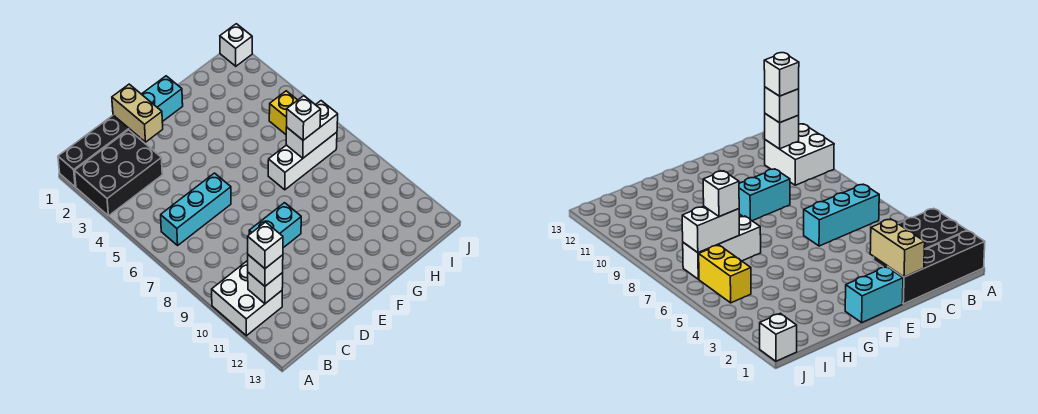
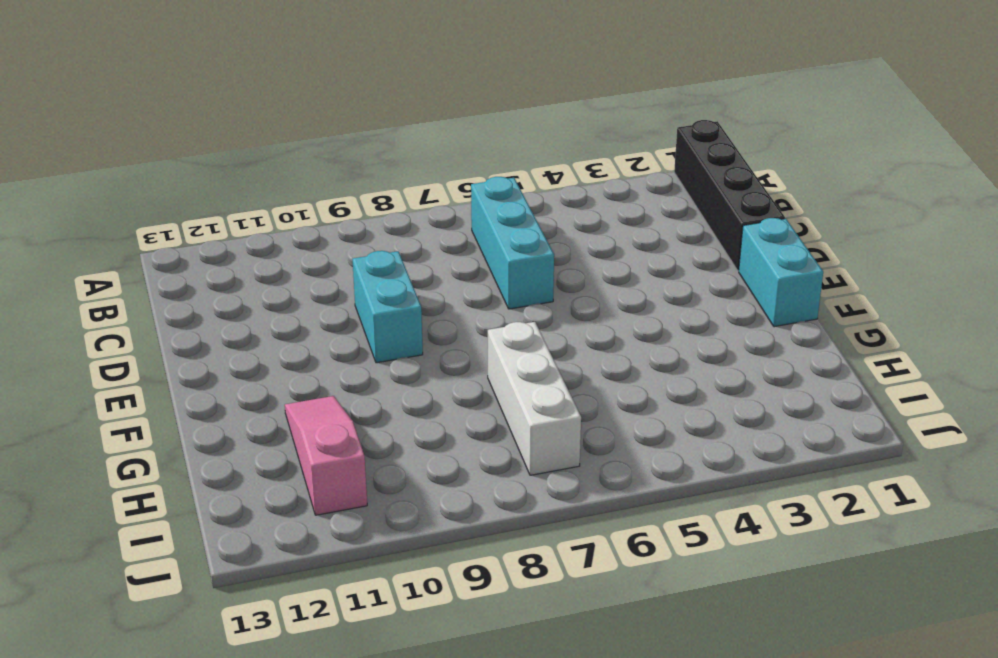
pink slope G11:I11 level 1 top I -> none
none -> black brick A2:C3 level 1
none -> white brick A10:B11 level 1
none -> yellow brick I5:I6 level 1

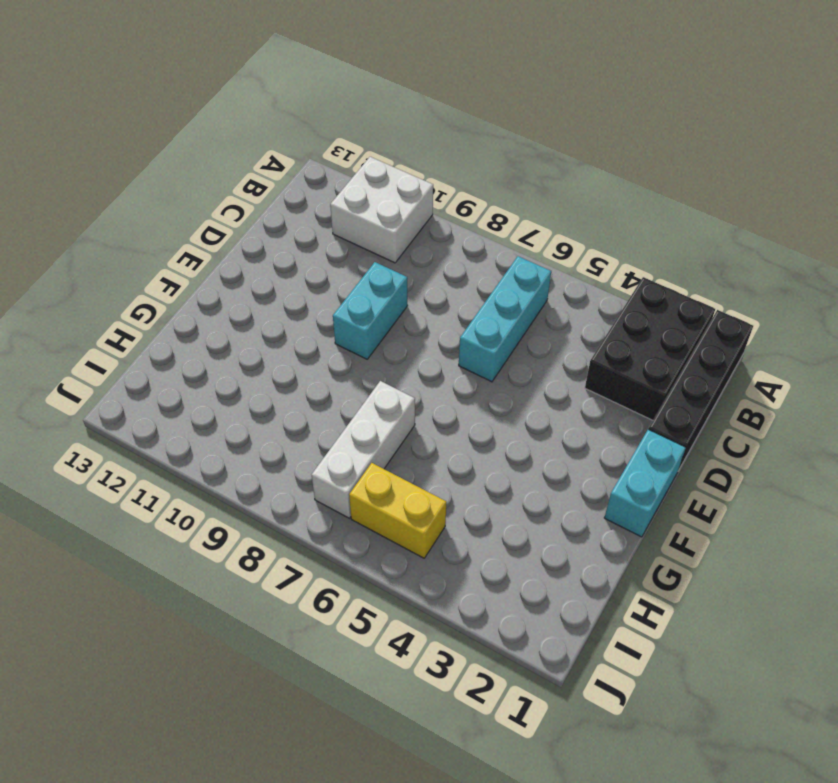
none -> white brick J1 level 1
none -> white brick B11 level 2
none -> tan brick D1:D2 level 2

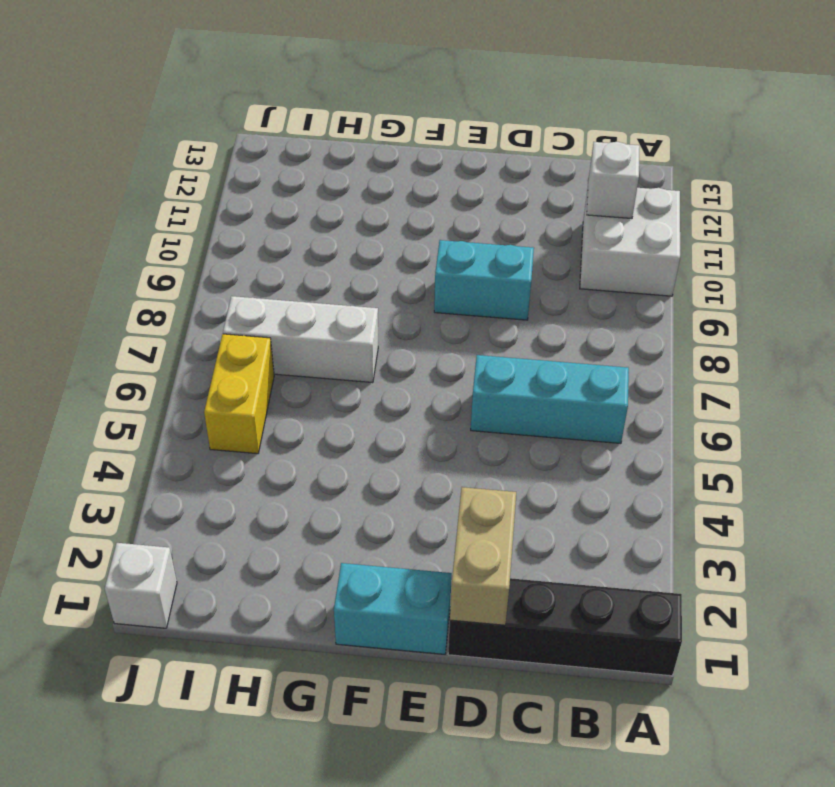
none -> black brick A2:C3 level 1
none -> white brick H7:I7 level 2
none -> white brick B11 level 3

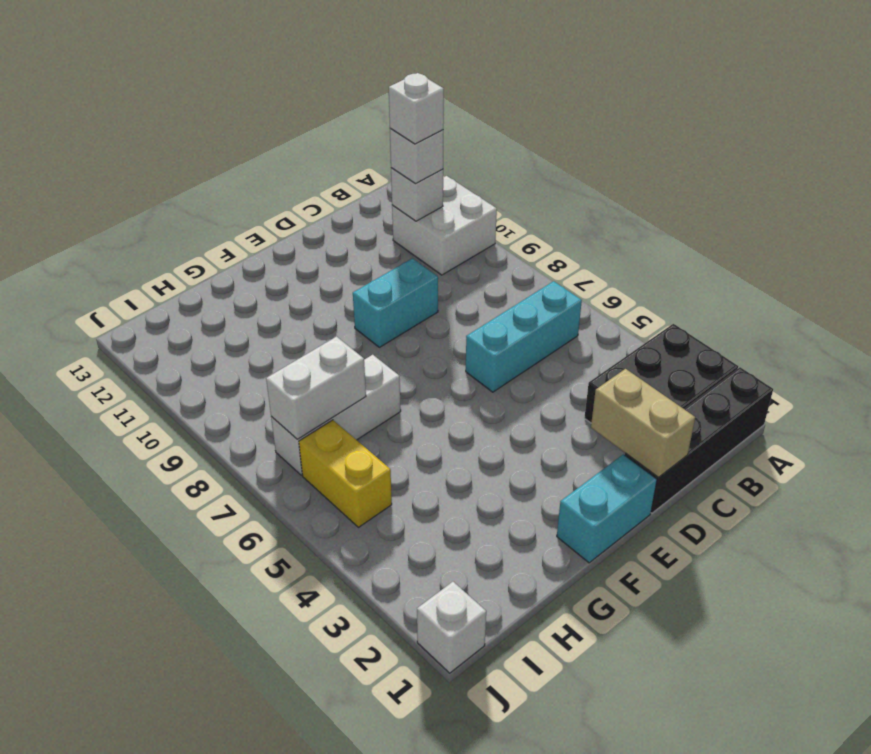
none -> white brick H7 level 3

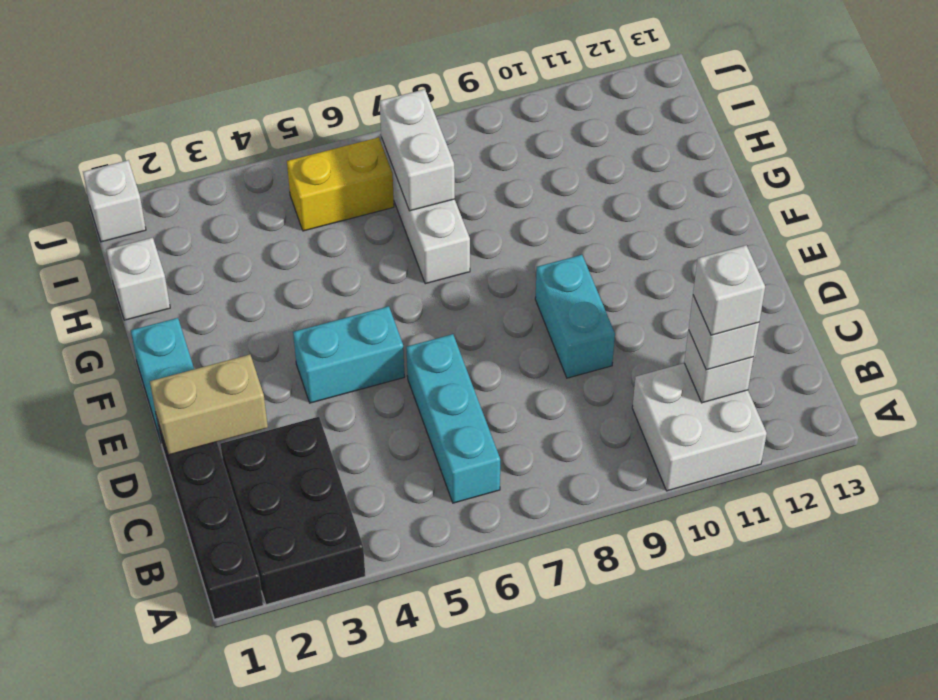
cyan brick E4:E5 level 1 -> none
white brick H1 level 1 -> white brick H7 level 3

